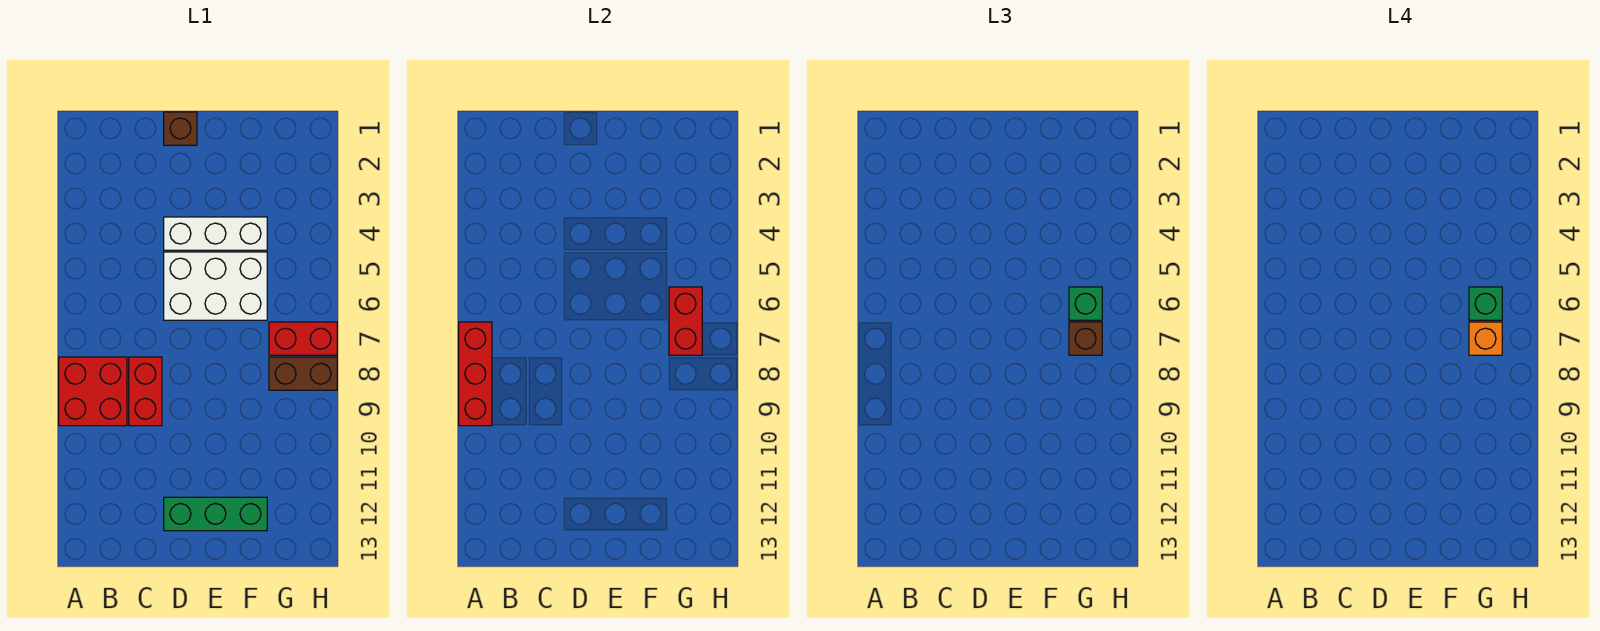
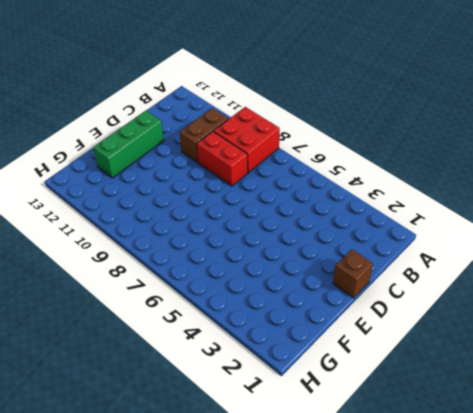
brown brick B10:C10 level 1 -> brown brick G8:H8 level 1
none -> white brick D4:F4 level 1
none -> white brick D5:F6 level 1
none -> red brick G7:H7 level 1

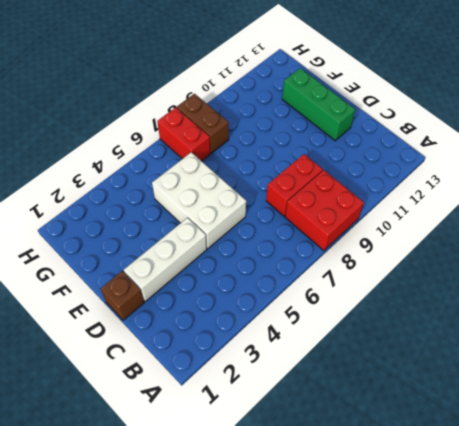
white brick D2:D4 level 1 -> white brick D4:F4 level 1
none -> red brick A7:A9 level 2
none -> red brick G6:G7 level 2
none -> green brick G6 level 3

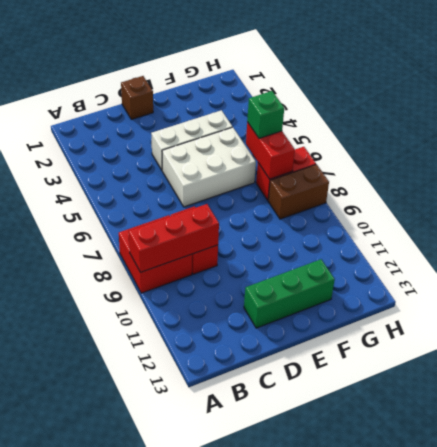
red brick A9:C9 level 2 -> red brick A7:A9 level 2
none -> brown brick G7 level 3
none -> green brick G6 level 4
none -> orange brick G7 level 4

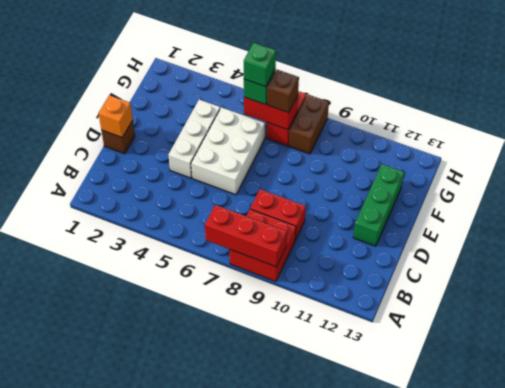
orange brick D1 level 2 -> orange brick G7 level 4

